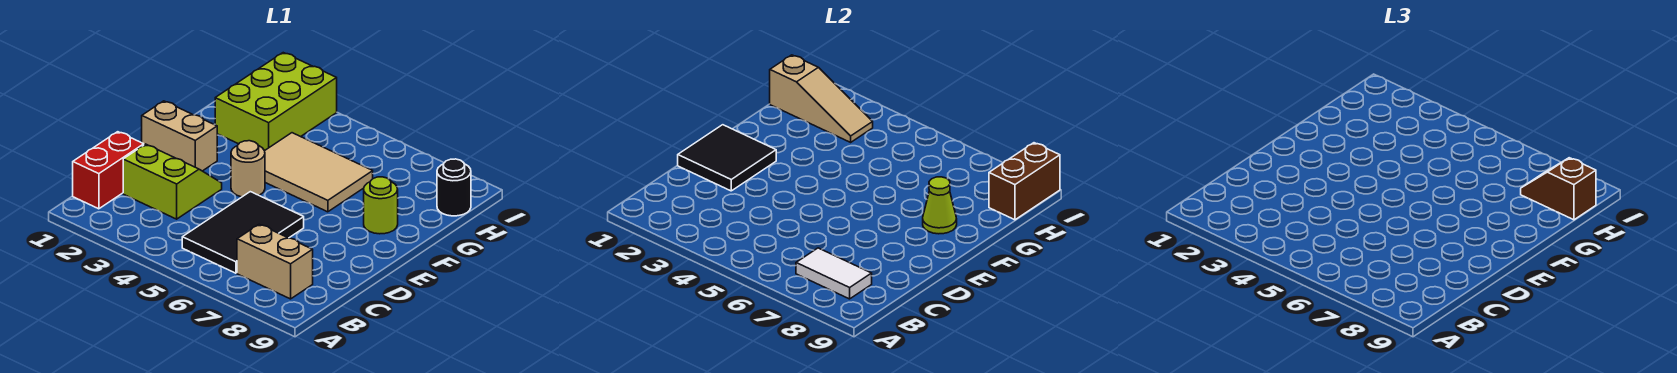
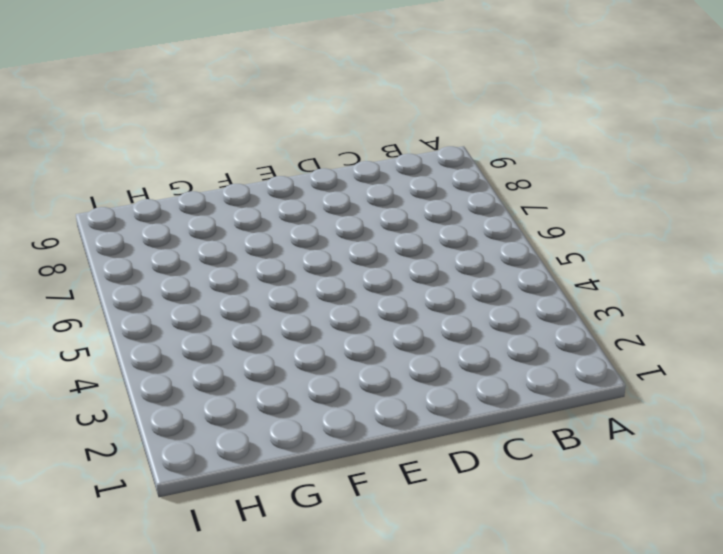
none -> red brick B1:C1 level 1
none -> black tile B5:D6 level 1
none -> tan brick B7:B8 level 1

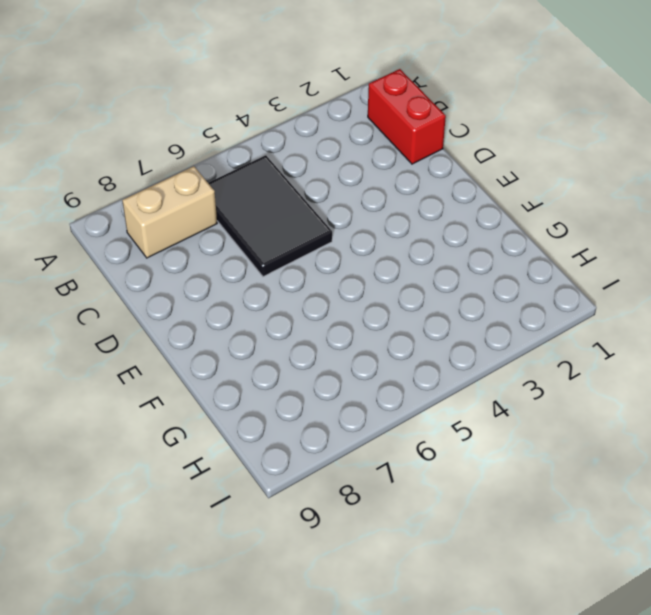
none -> lime slope C2:D3 level 1 top C
none -> tan brick E1:E2 level 1
none -> tan round brick E4 level 1

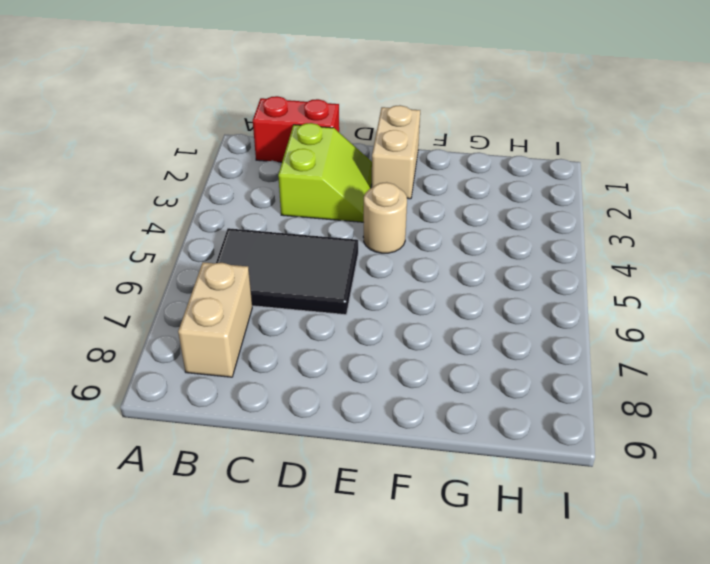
none -> tan tile F4:G6 level 1
none -> lime round brick F8 level 1
none -> lime brick G2:I3 level 1

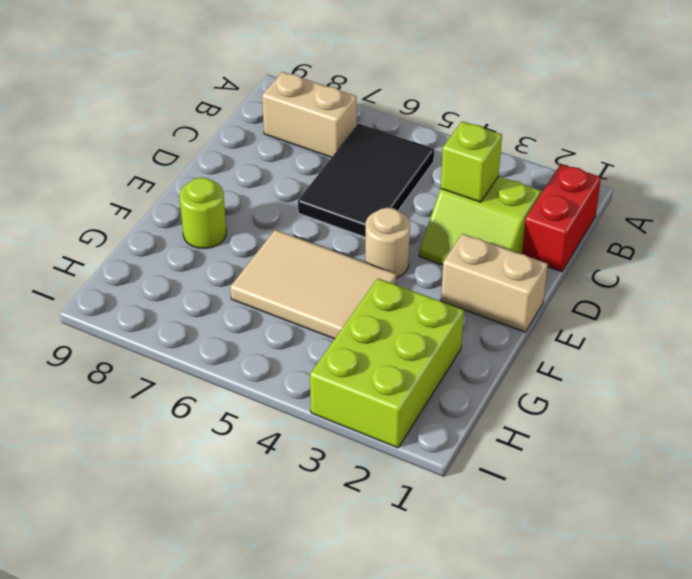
lime brick C3 level 2 -> none
none -> black round brick H9 level 1
none -> white tile B7:B8 level 2
none -> black tile D1:E2 level 2

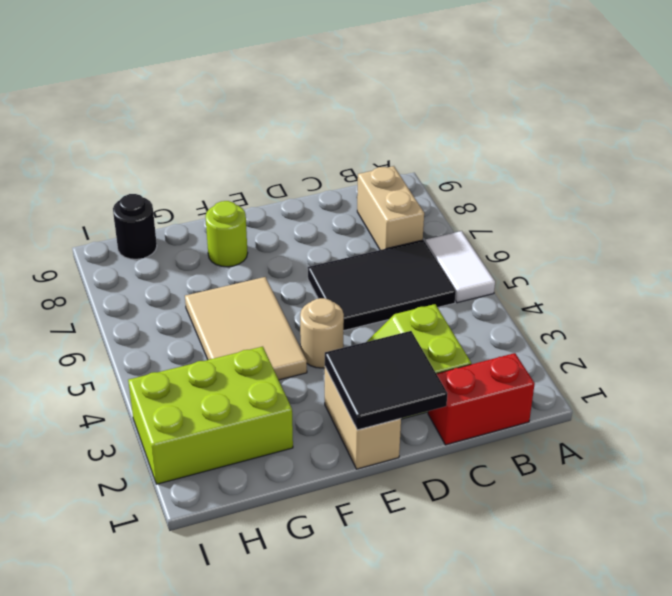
white tile A5:A6 level 1 -> white tile B7:B8 level 2
none -> lime cone F8 level 2
none -> tan slope H1:H3 level 2 top 1
none -> brown brick H9:I9 level 2

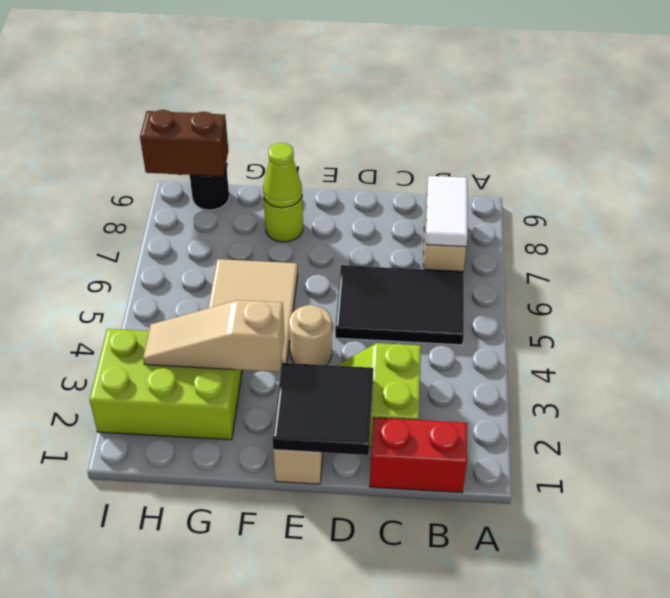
tan slope F3:H3 level 2 top F -> tan slope H1:H3 level 2 top 1
none -> brown slope H8:H9 level 3 top 9

